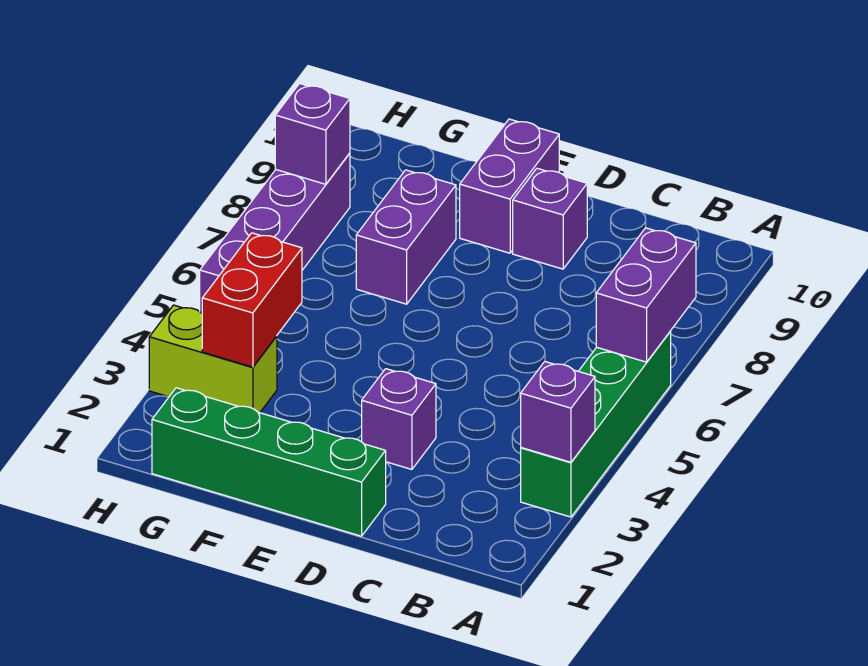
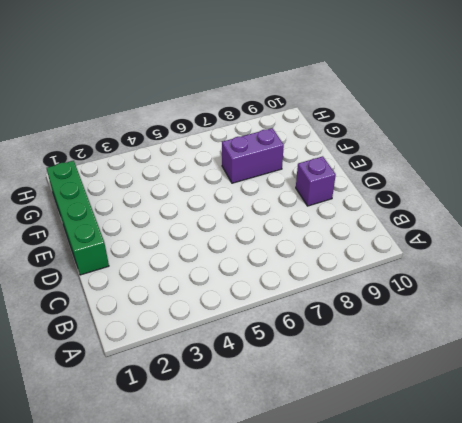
none -> green brick A3:A6 level 1
none -> purple brick D3 level 1
none -> purple brick E9:E10 level 1

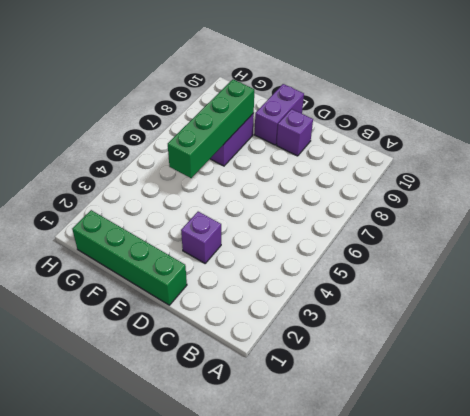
green brick F5:F8 level 2 -> green brick A3:A6 level 1
none -> lime brick G3:H3 level 1
none -> purple brick H5:H8 level 1
none -> purple brick A3 level 2

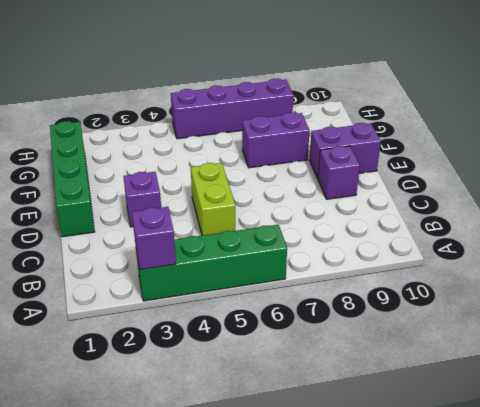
lime brick C5:D5 level 1 -> lime brick G3:H3 level 1
none -> purple brick A6:A7 level 2
none -> red brick G3:G4 level 2
none -> purple brick H8 level 2

